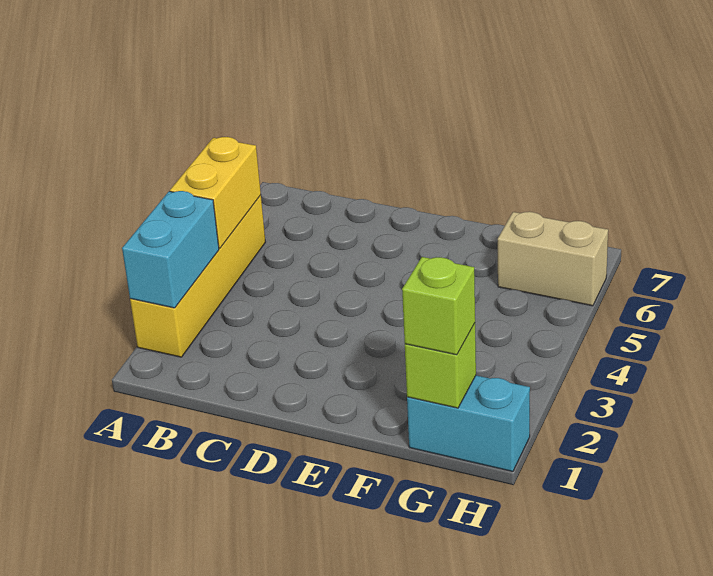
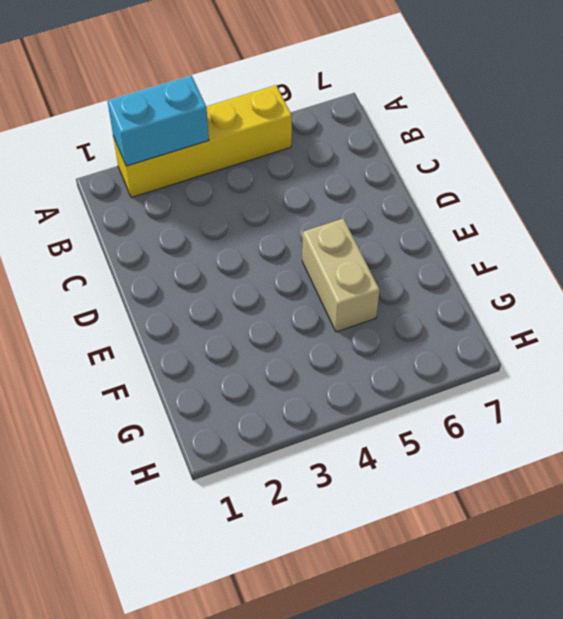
tan brick E5:F5 level 1 -> tan brick G6:H6 level 1
none -> cyan brick G1:H1 level 1
none -> yellow brick A4:A5 level 2

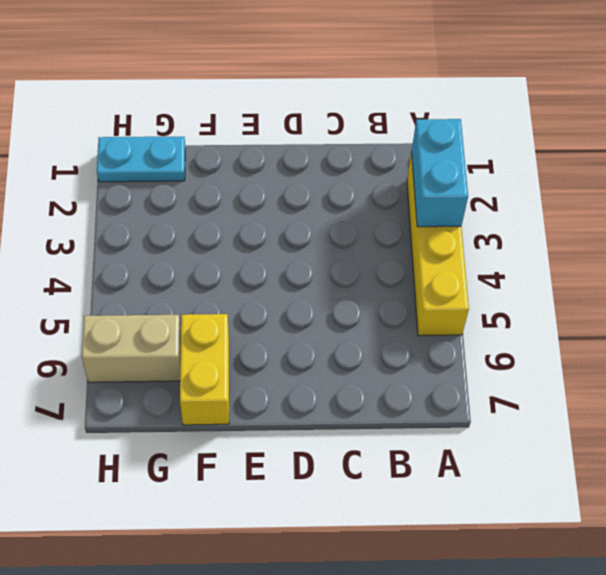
yellow brick F6:F7 level 1 -> yellow brick A4:A5 level 2
cyan plate G1:H1 level 1 -> cyan brick G1:H1 level 1
none -> lime brick G1 level 2
none -> lime brick G1 level 3

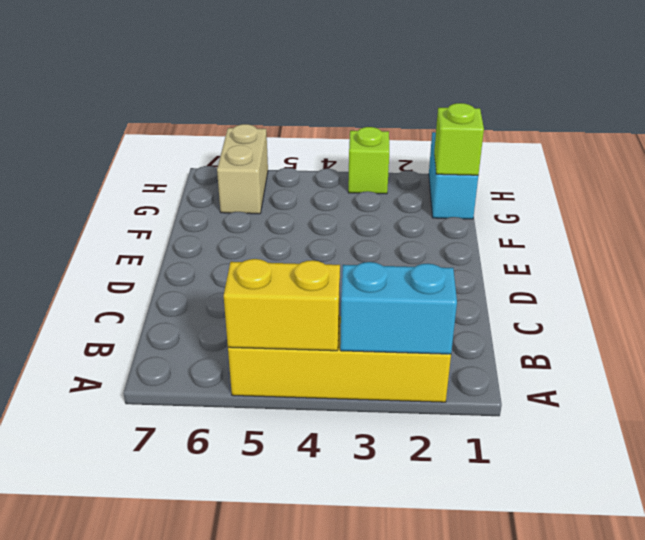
lime brick H3 level 1 -> lime brick G1 level 3

